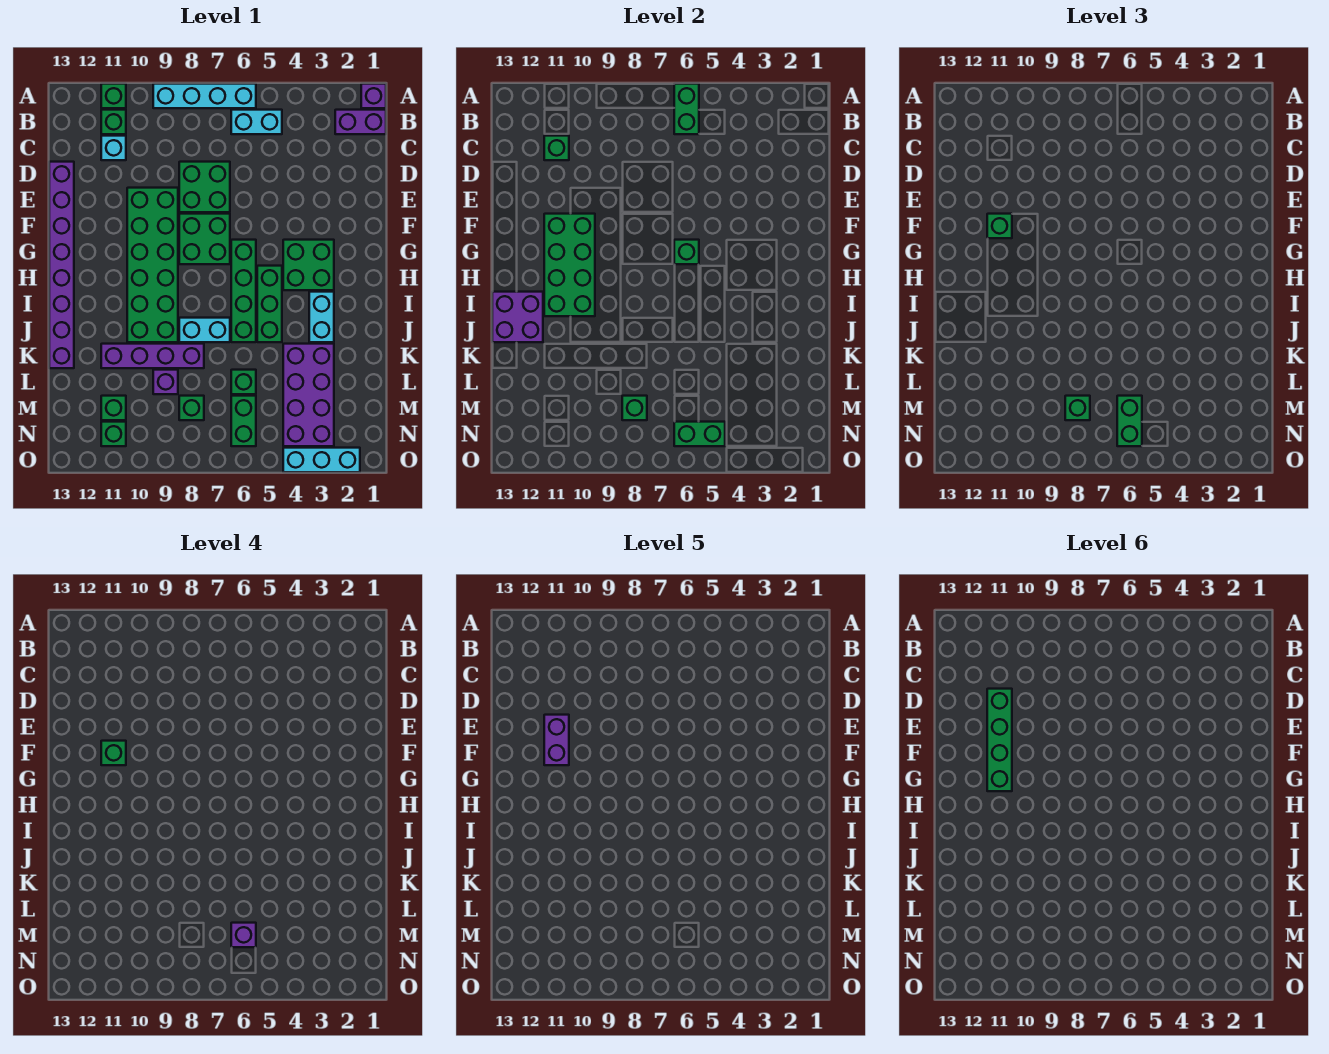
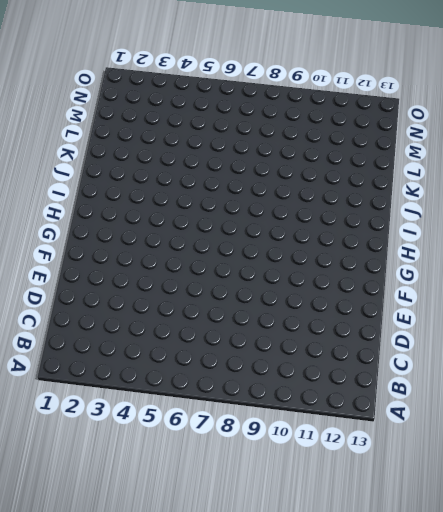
none -> purple brick A1 level 1
none -> cyan brick A6:A9 level 1
none -> green brick A11 level 1
none -> purple brick B1:B2 level 1

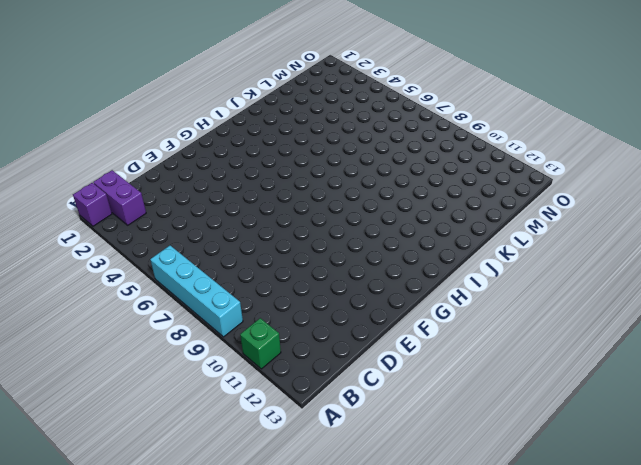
none -> cyan brick B5:B6 level 1
none -> green brick B11 level 1
none -> cyan brick C11 level 1
none -> green brick D7:E8 level 1

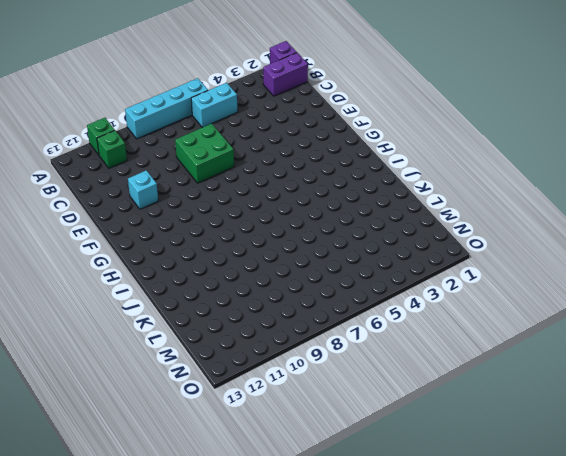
cyan brick E11 level 1 -> cyan brick C11 level 1
none -> purple brick D13:K13 level 1
none -> green brick E9:J10 level 1
none -> green brick F7:G8 level 1
none -> green brick G3:H4 level 1

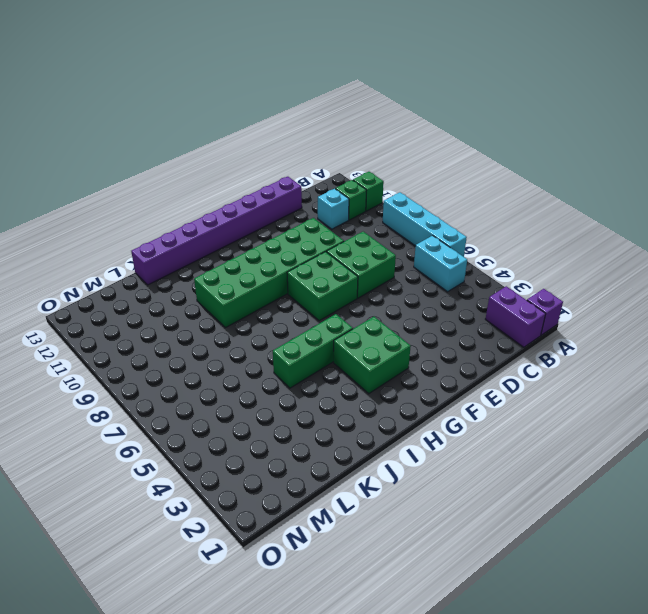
none -> green brick G6:J6 level 1
none -> cyan brick I3:J3 level 1
none -> cyan brick J7:J8 level 1
none -> purple brick K3:N4 level 1

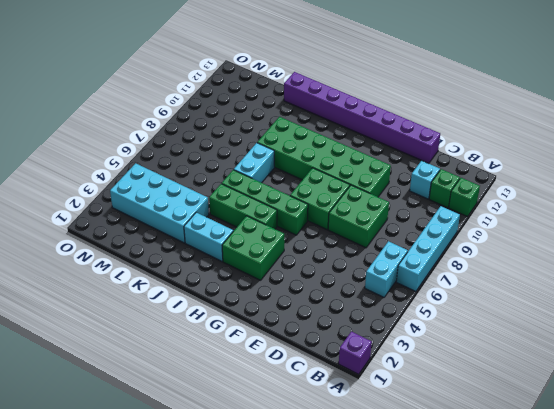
cyan brick K3:N4 level 1 -> purple brick K3:N4 level 1
none -> purple brick B1:B2 level 1
none -> purple brick K8:K11 level 1
none -> green brick L6 level 1
none -> purple brick L9 level 1

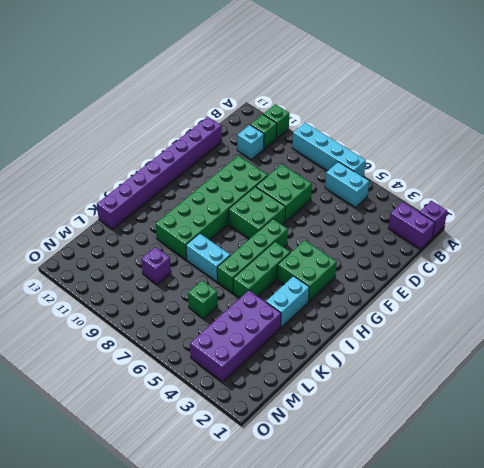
none -> purple brick K8:K11 level 1
none -> green brick M6:N6 level 1
none -> green brick M8 level 1
none -> green brick M11 level 1

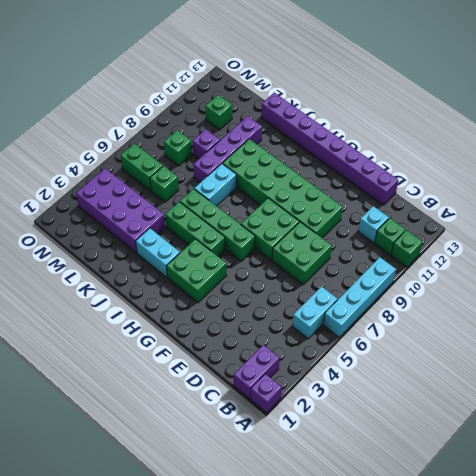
none -> green brick N11 level 1
none -> cyan brick O2:O4 level 1
none -> green brick A6:B6 level 2
none -> green brick C11 level 2

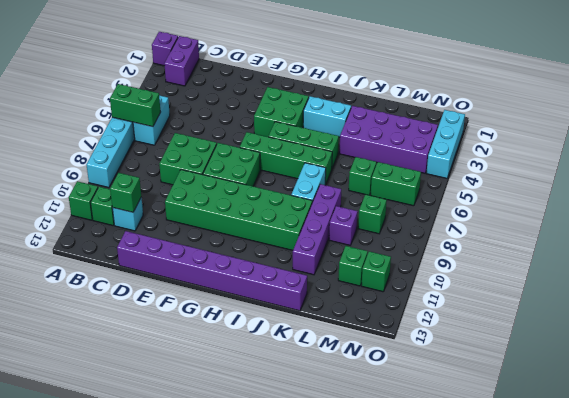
none -> green brick F10:I11 level 2
none -> green brick G6 level 2
none -> purple brick I12:J13 level 2
none -> green brick M8 level 2

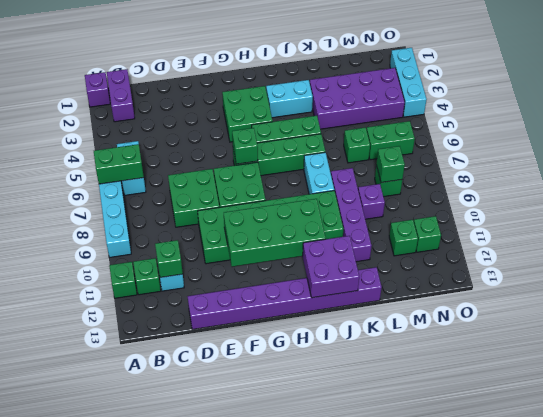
none -> green brick N5:N6 level 2
none -> green brick F11 level 3
none -> green brick M6:N6 level 3
none -> green brick M8 level 3

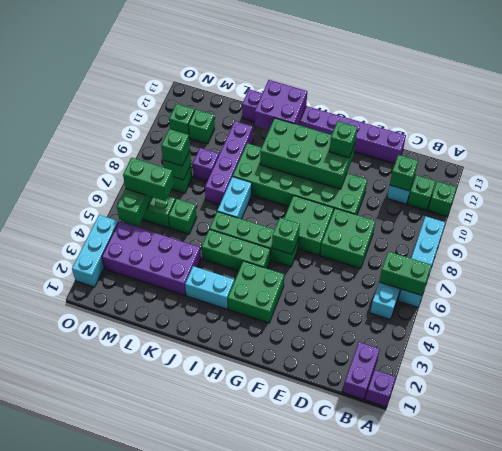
none -> green brick F11 level 4
none -> purple brick M6 level 4
none -> purple brick E11:F11 level 5
none -> green brick D11:G11 level 6

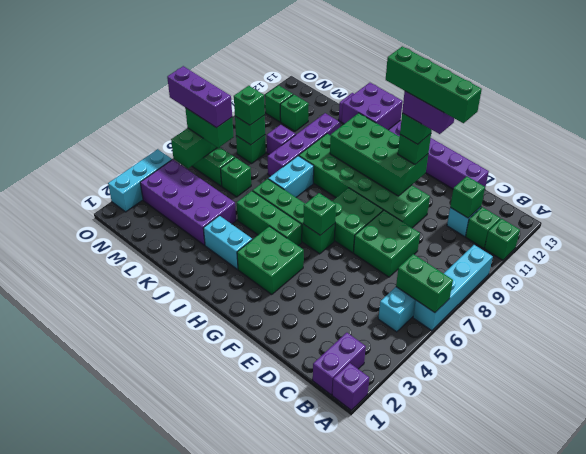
purple brick M6:O6 level 4 -> purple brick M6 level 4

